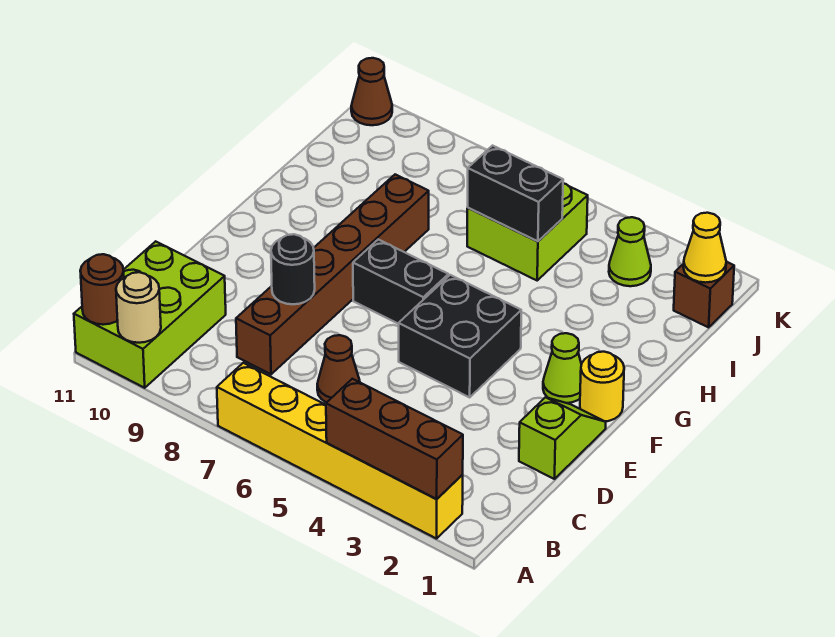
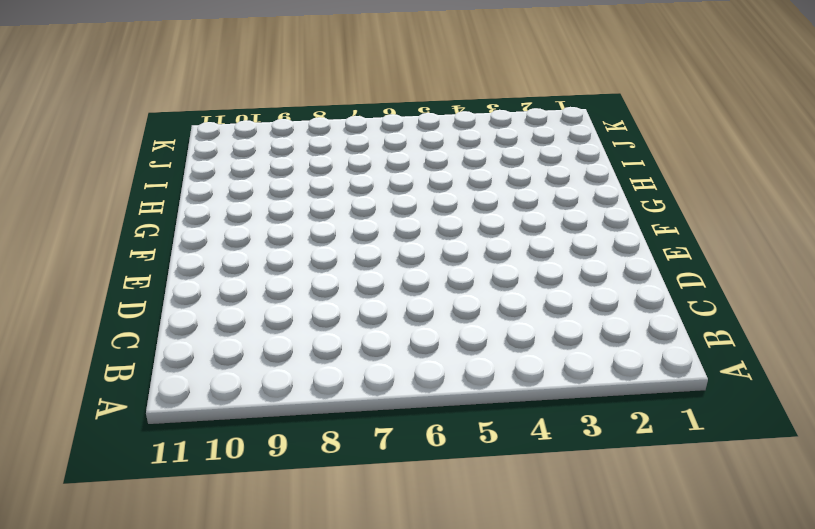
none -> yellow brick A2:A7 level 1
none -> lime brick A10:C11 level 1
none -> brown cone C6 level 1

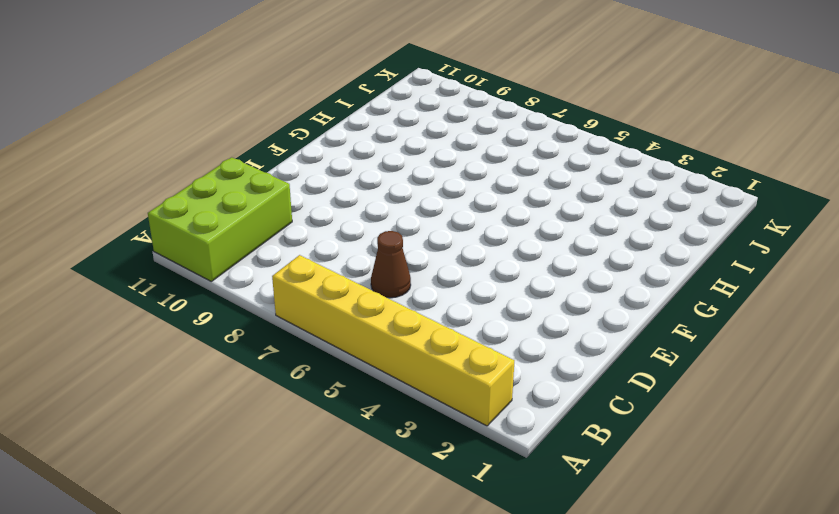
none -> brown brick C8:H8 level 1
none -> lime slope D1:E1 level 1 top D
none -> black brick E4:F5 level 1

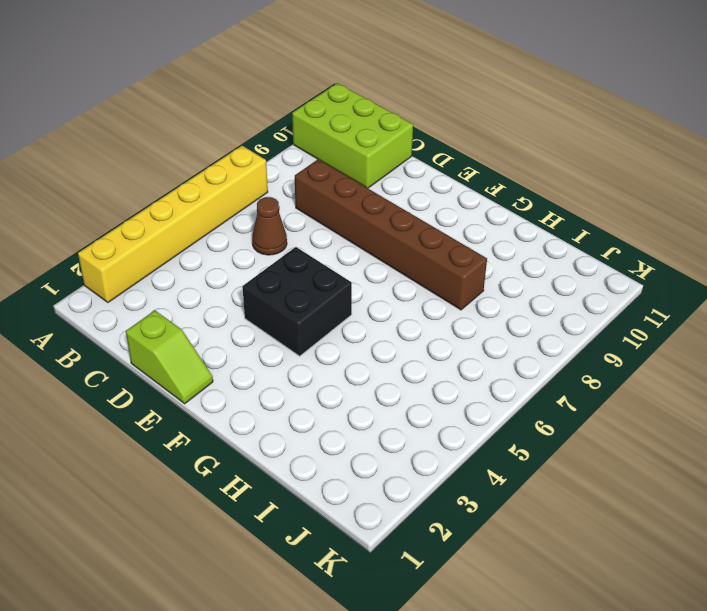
none -> yellow round brick F1 level 1
none -> lime cone F2 level 1
none -> black brick F6:F7 level 1

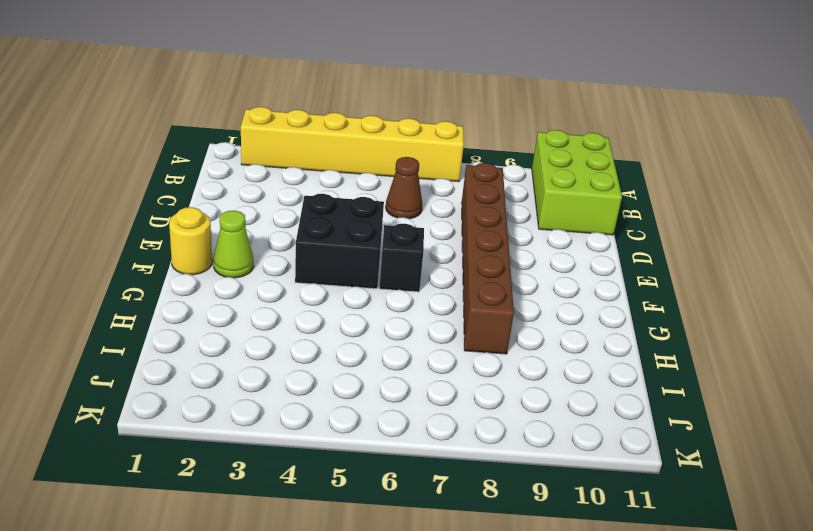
black brick F6 level 1 -> black brick F6:F7 level 1
none -> lime slope D1:E1 level 1 top D
none -> lime brick I5:J6 level 1
none -> brown brick J1 level 1

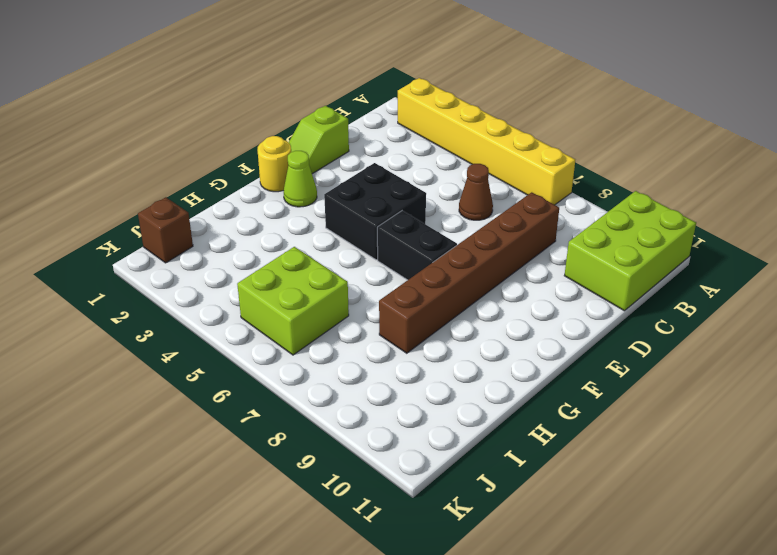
none -> lime cone J3 level 1
none -> brown cone K11 level 1
none -> brown brick A2:A4 level 2

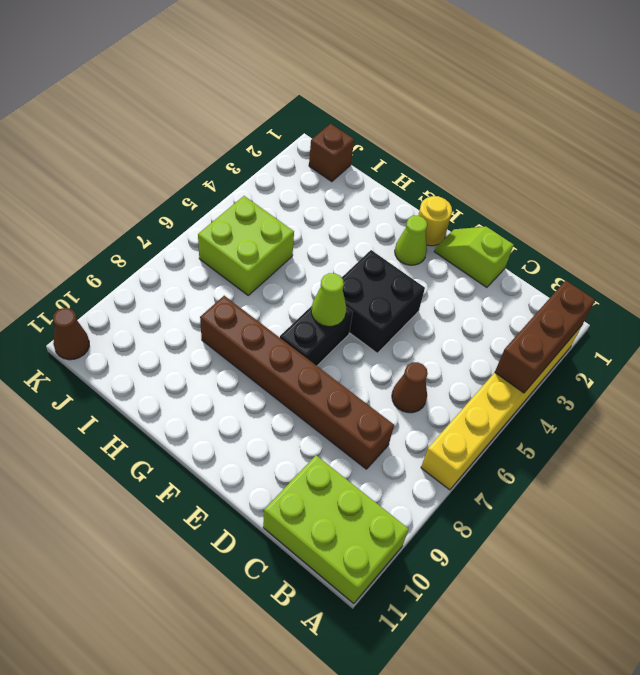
lime cone F6 level 2 -> lime cone J3 level 1
none -> tan round brick A10 level 2
none -> brown round brick A11 level 2
none -> black round brick D8 level 2

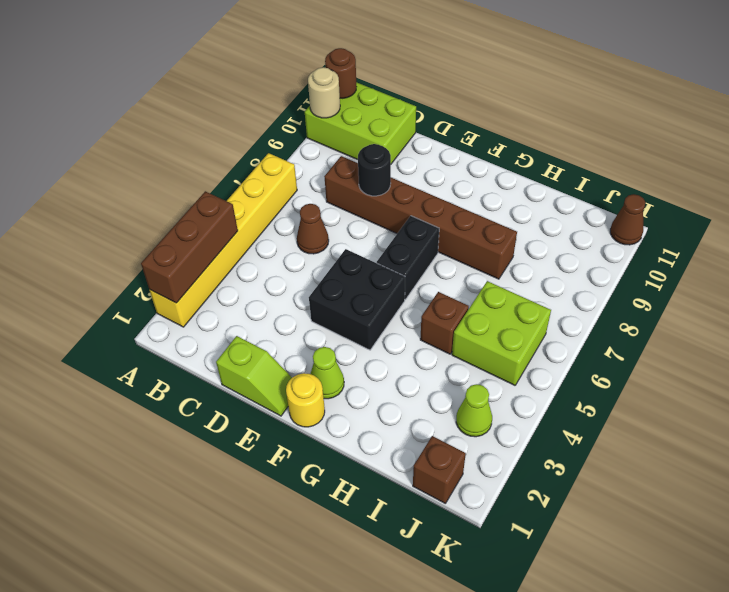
brown brick H5 level 1 -> none
none -> black brick I5:I6 level 2
none -> yellow cone J1 level 2

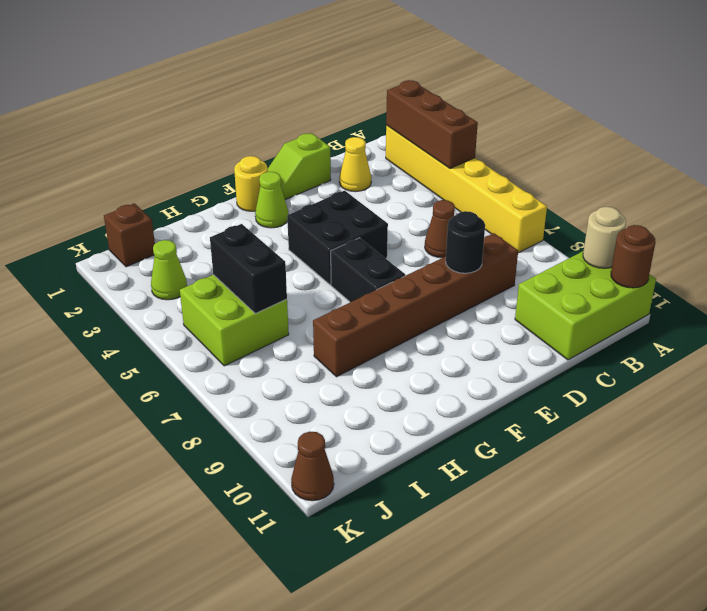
yellow cone C2 level 1 -> yellow cone J1 level 2

